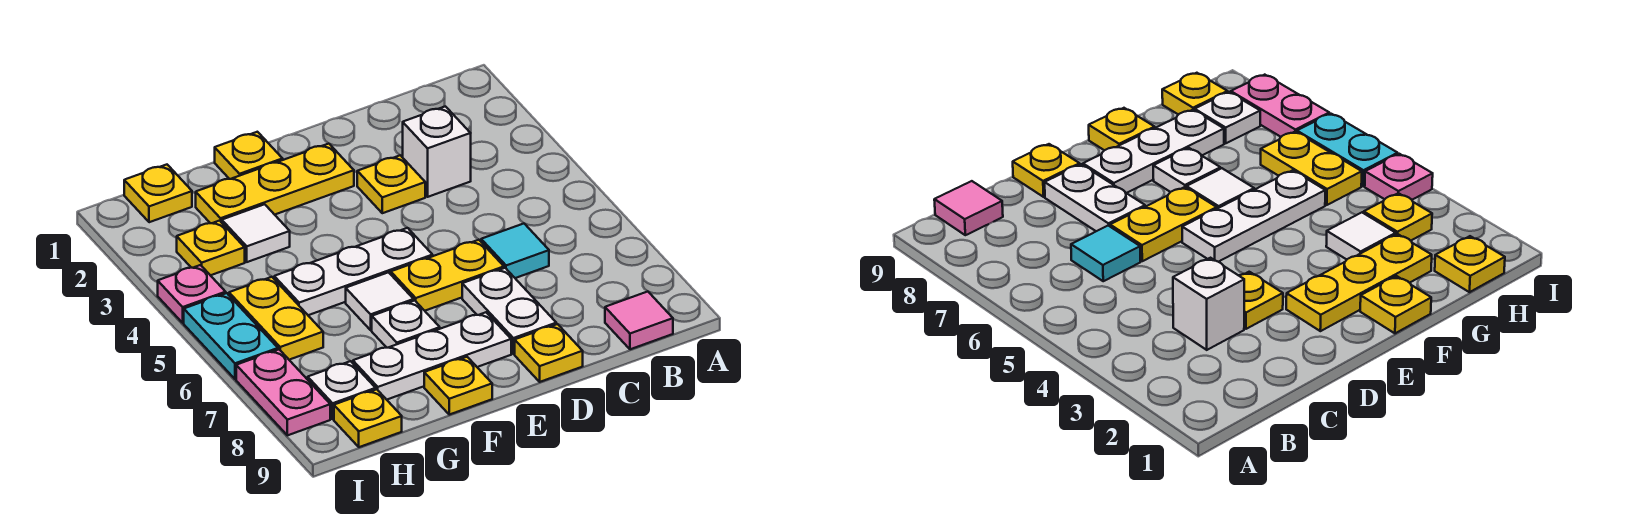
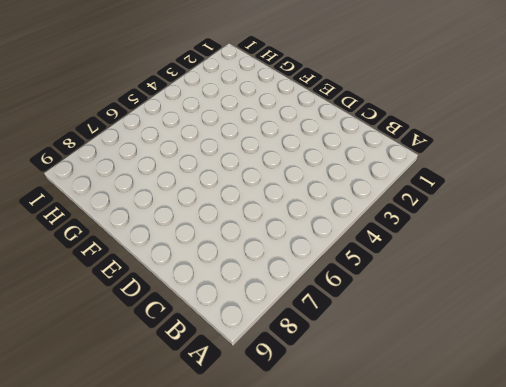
none -> pink tile B9 level 1
none -> white brick C3 level 1
none -> cyan tile C6 level 1

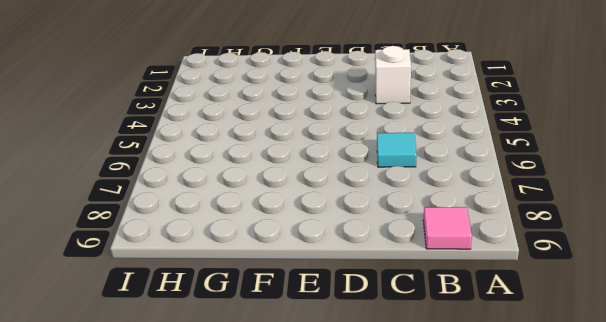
none -> yellow plate D3 level 1
none -> yellow plate D6:E6 level 1
none -> white plate D7:D8 level 1

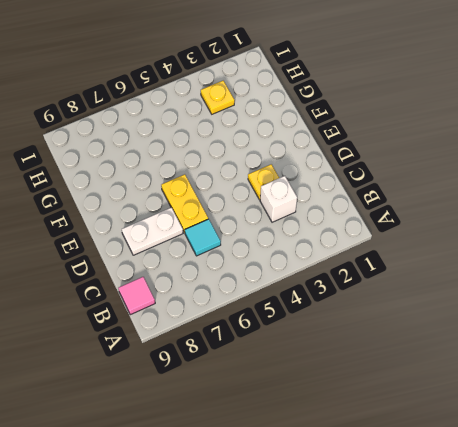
none -> yellow plate D9 level 1
none -> yellow plate E2:G2 level 1
none -> white plate E5:G5 level 1

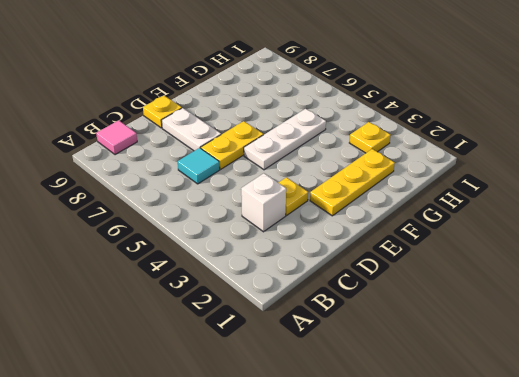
none -> white plate E8:G8 level 1
none -> yellow plate F1 level 1
none -> white tile F6 level 1

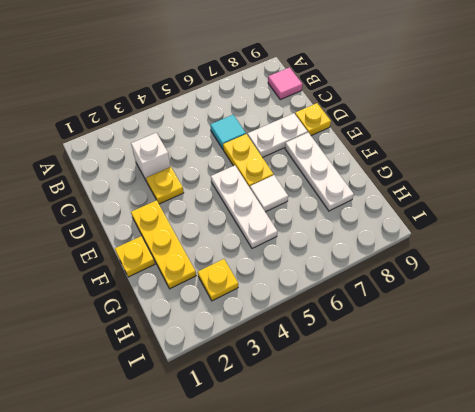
none -> white plate F7 level 1
none -> yellow plate F9 level 1
none -> white tile G3 level 1

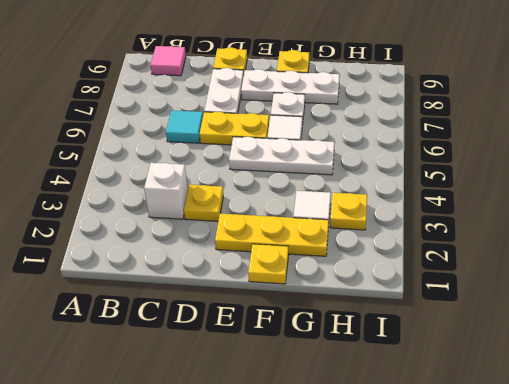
none -> yellow plate H1 level 1
none -> yellow plate H5:H6 level 1
none -> white plate H8 level 1

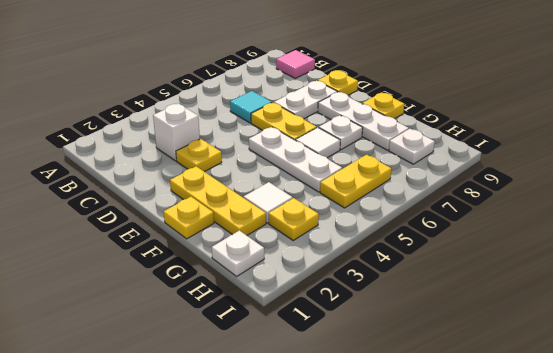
white plate H1 level 1 -> yellow plate H1 level 1
none -> yellow plate H9 level 1
none -> pink plate I4 level 1
none -> cyan plate I5:I6 level 1

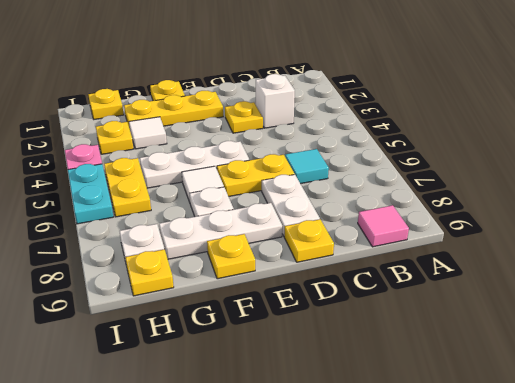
none -> pink plate I7:I8 level 1

